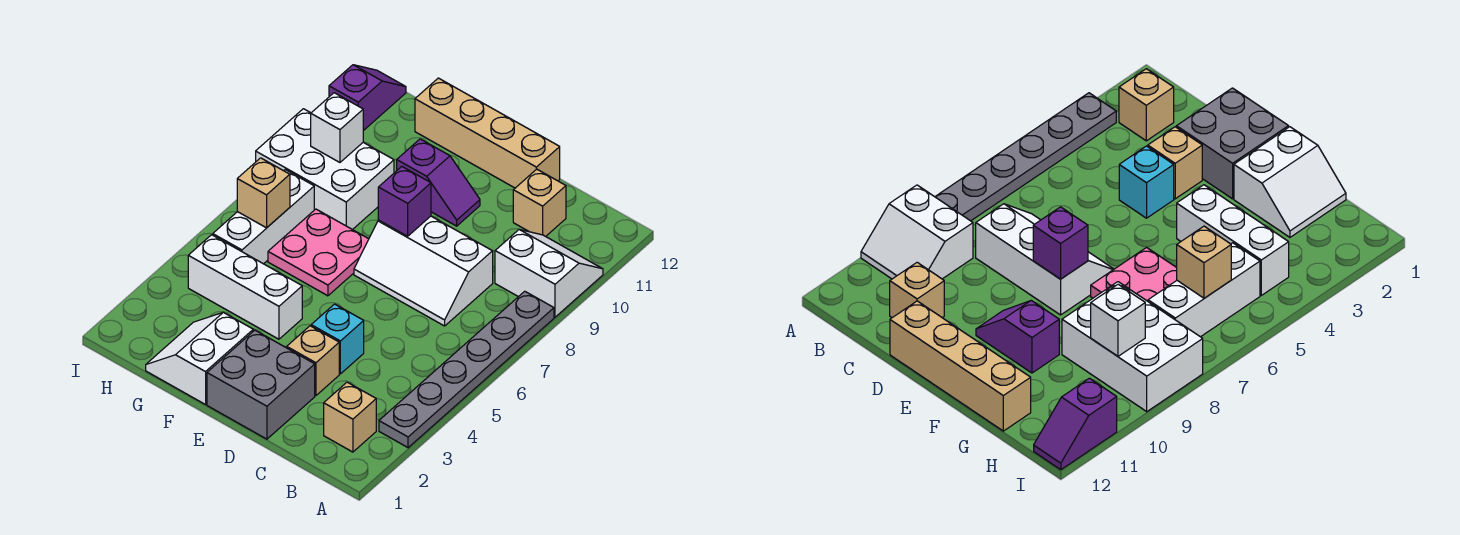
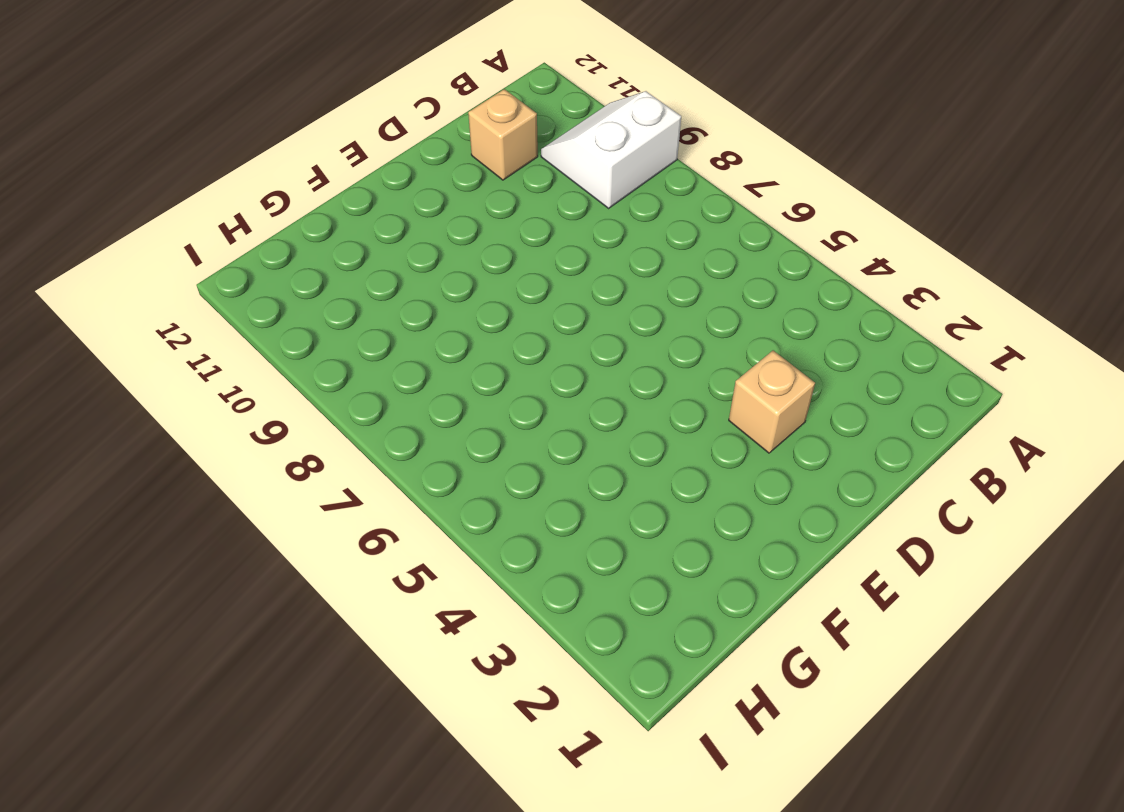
none -> grey plate A3:A8 level 1
none -> tan brick B2 level 1
none -> white slope C7:E8 level 1 top 8

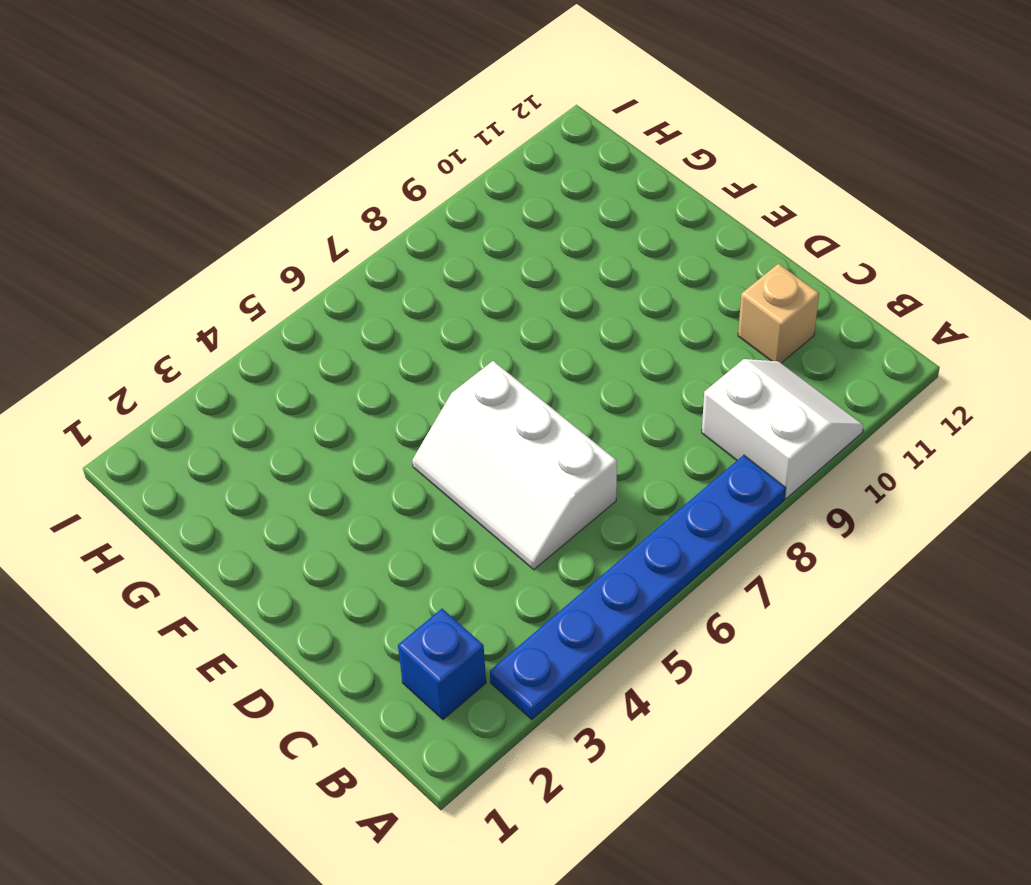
blue plate A3:A8 level 1 -> grey plate A3:A8 level 1
blue brick B2 level 1 -> tan brick B2 level 1
white slope C5:E6 level 1 top 6 -> white slope C7:E8 level 1 top 8
none -> grey brick D1:E2 level 1
none -> tan brick D3 level 1
none -> cyan brick D4 level 1

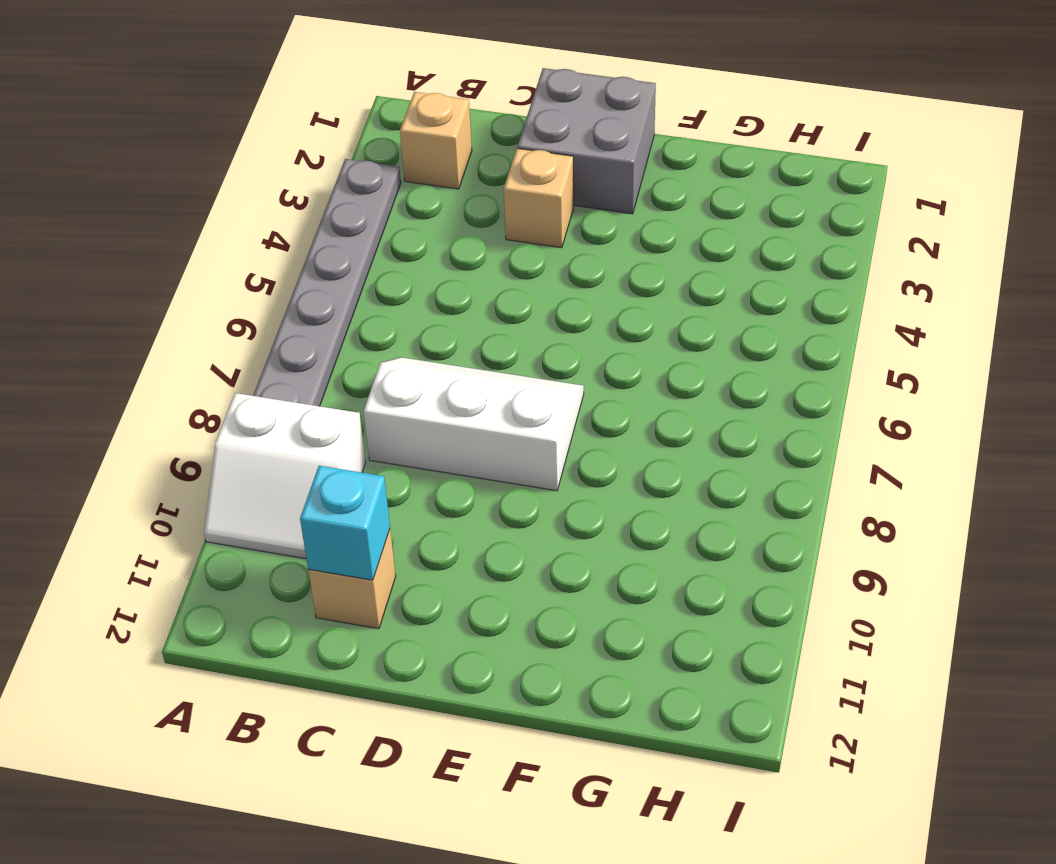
cyan brick C11 level 2 -> cyan brick D4 level 1
none -> tan brick D12:G12 level 1
none -> purple slope E10:F10 level 1 top F
none -> white slope F1:G2 level 1 top F

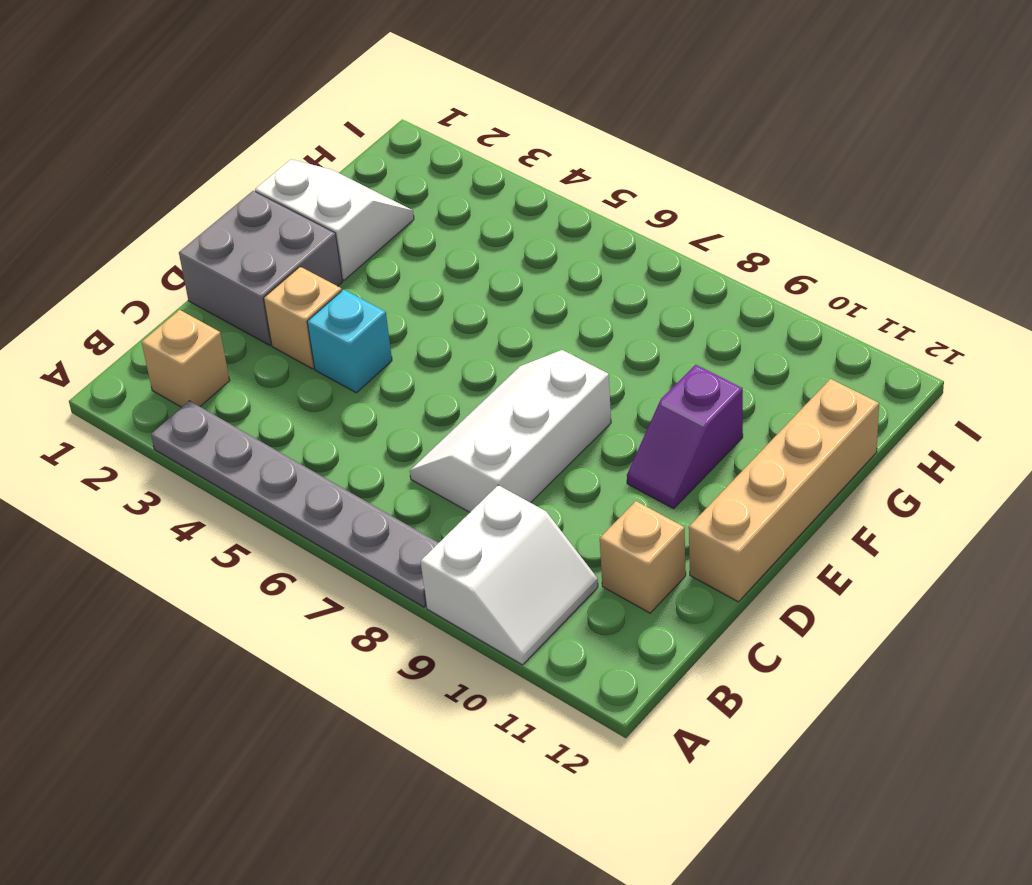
none -> white brick F4:H4 level 1
none -> pink plate F6:G7 level 1
none -> white brick G8:I9 level 1

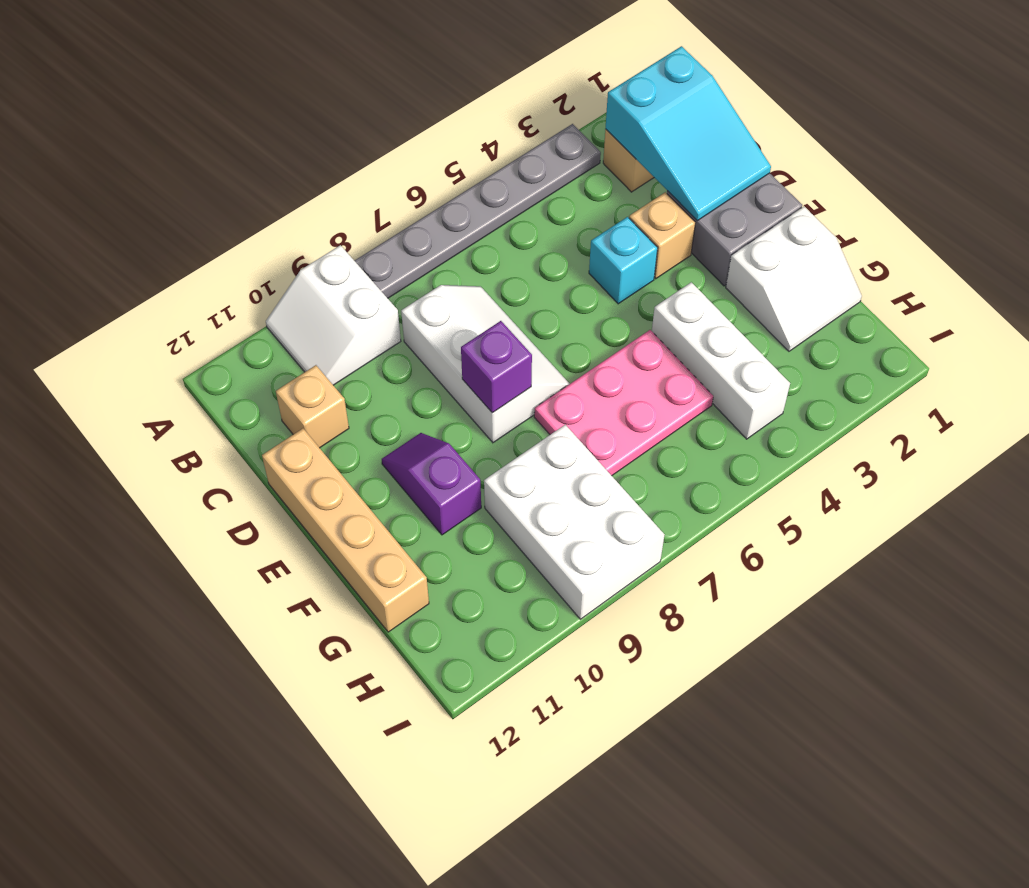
cyan slope B1:D2 level 2 top B -> none
pink plate F5:G7 level 1 -> pink plate F6:G7 level 1
none -> white brick H5:H7 level 1
none -> purple slope I11:I12 level 1 top 11
none -> tan brick H6 level 2

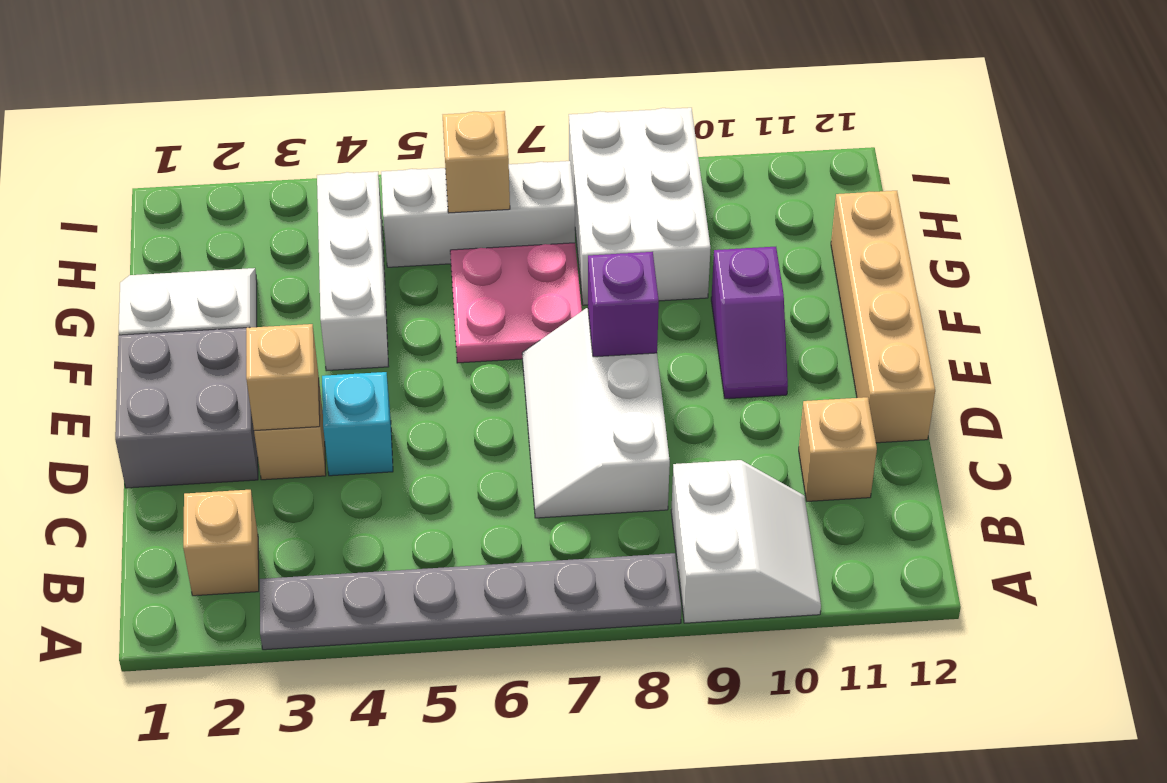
tan brick D3 level 2 -> none
none -> purple slope I11:I12 level 1 top 11
none -> white brick H9 level 2

